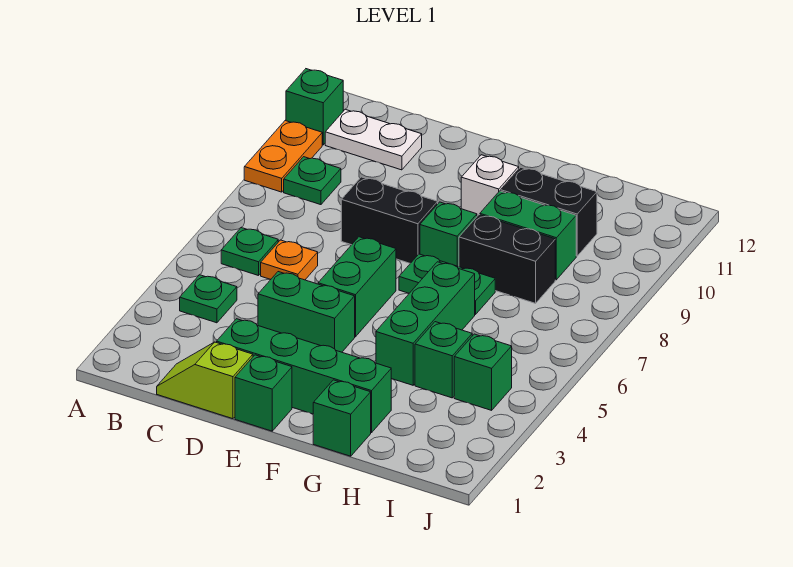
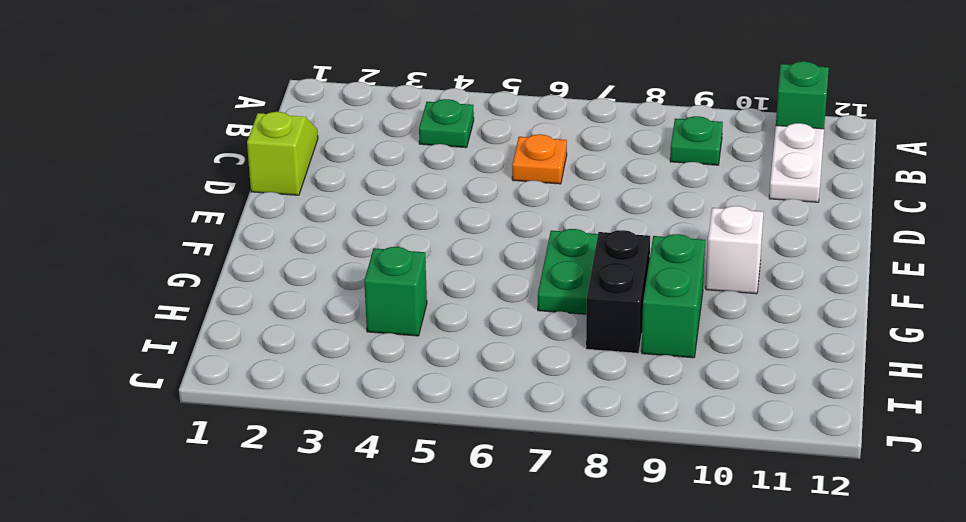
none -> orange plate A9:A10 level 1
none -> green plate B6 level 1
none -> green brick D2:G2 level 1

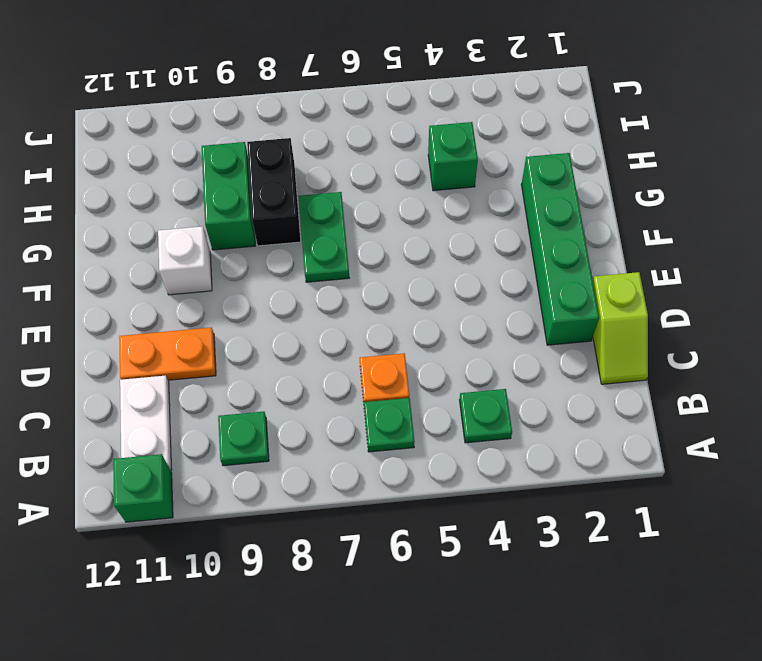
orange plate D10:D11 level 1 -> orange plate A9:A10 level 1
none -> green brick D4:E4 level 1
none -> black brick D8:E8 level 1
none -> green brick E1 level 1

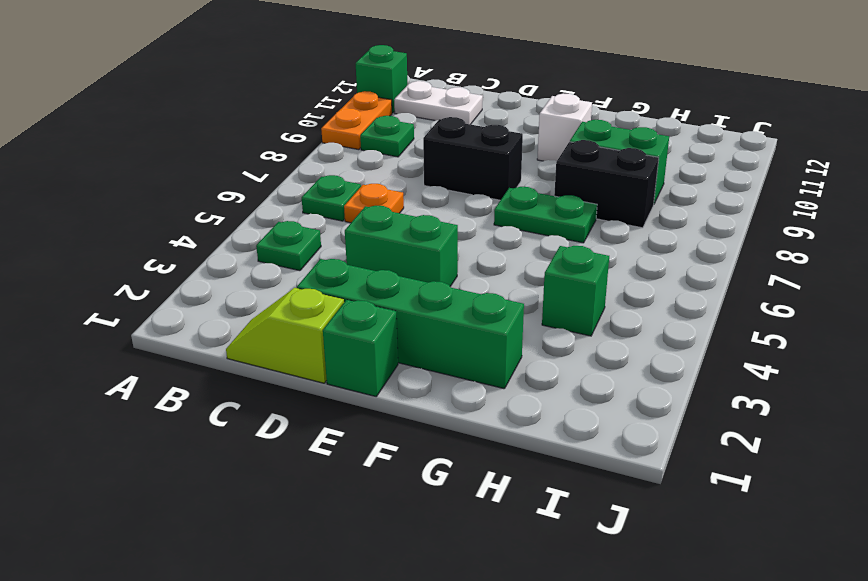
none -> green brick E5:E6 level 1
none -> green brick F8 level 1
none -> green brick G1 level 1

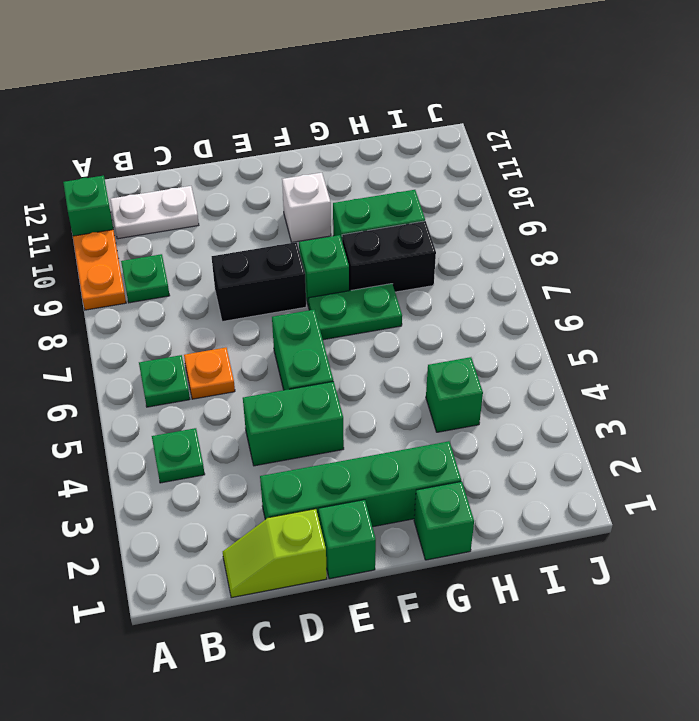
none -> green brick G4:G6 level 1
none -> black brick G10:H10 level 1
none -> green brick I4 level 1

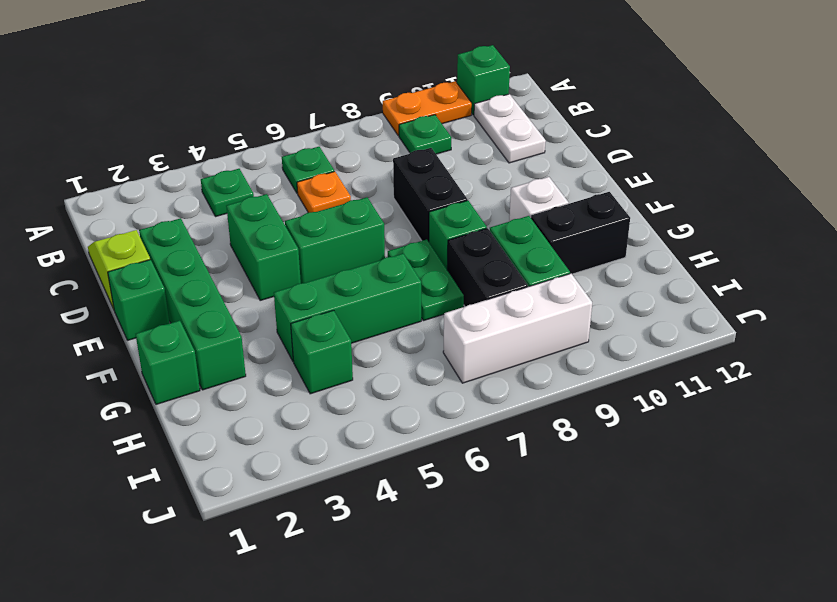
black brick G10:G11 level 1 -> black brick G10:H10 level 1
white brick I7:I9 level 1 -> none
none -> green brick I4 level 1

